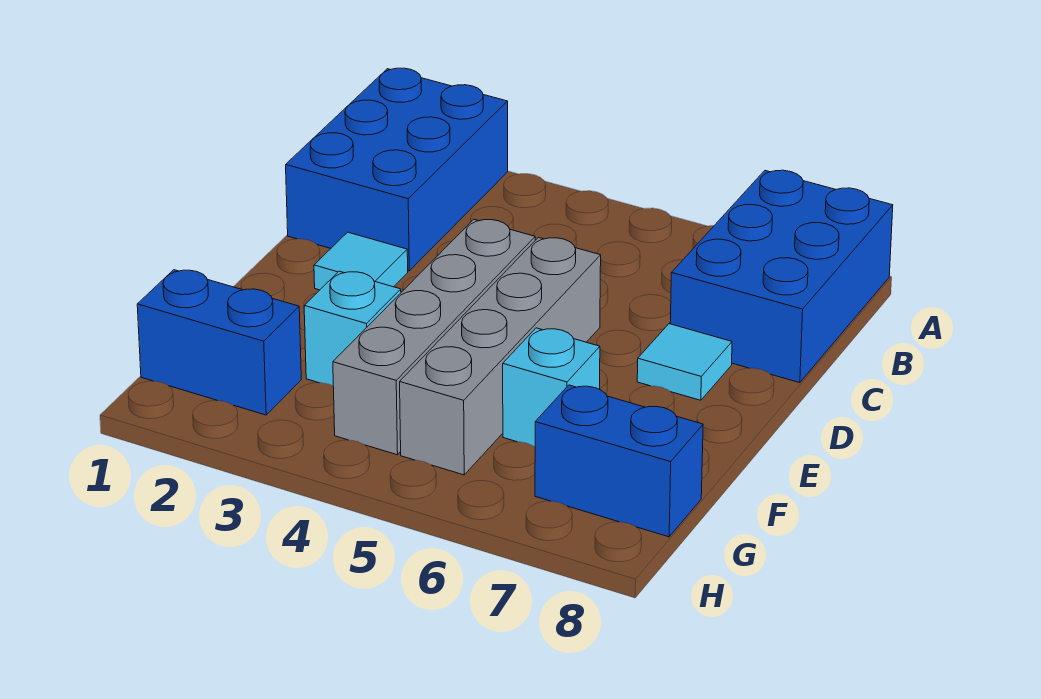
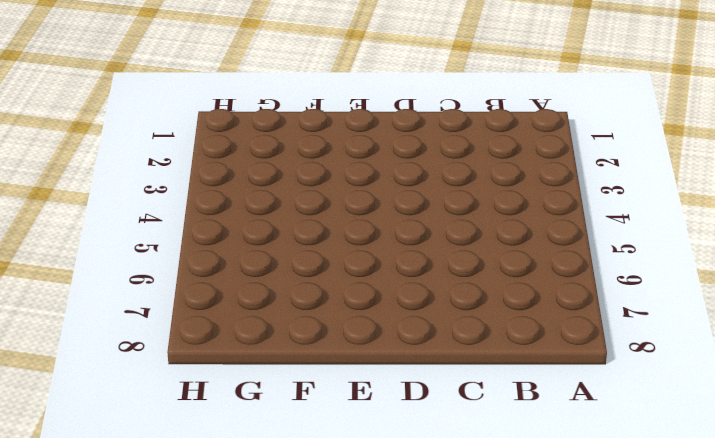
none -> blue brick A1:C2 level 1
none -> blue brick A7:C8 level 1

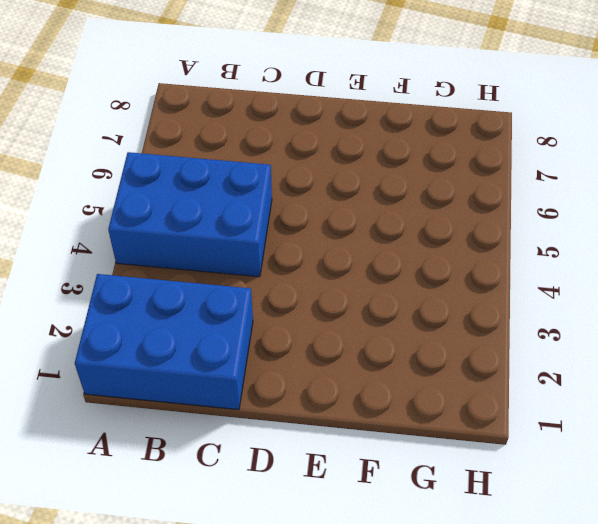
blue brick A4:C5 level 1 -> blue brick A7:C8 level 1
none -> cyan tile D2 level 1
none -> grey brick D4:G4 level 1

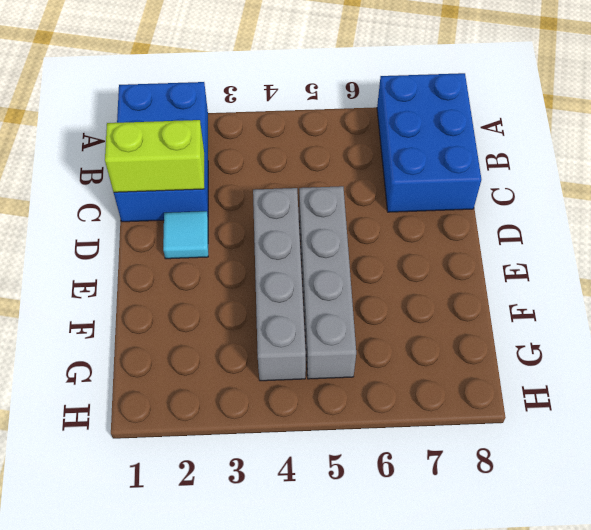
lime brick C1:C2 level 2 -> none
none -> cyan tile D7 level 1
none -> cyan brick F3 level 1

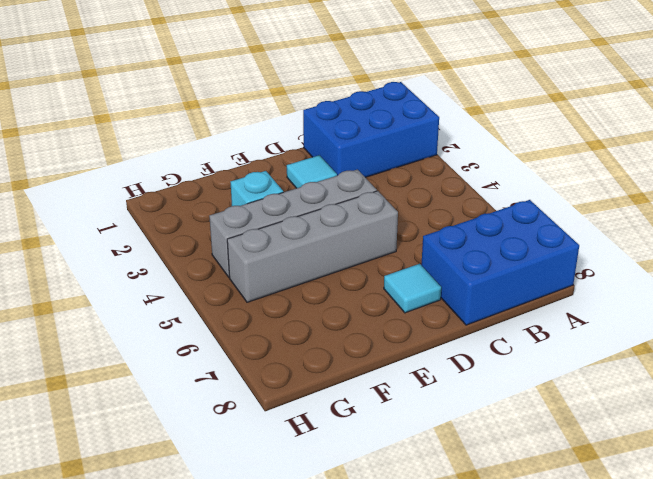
none -> cyan brick F6 level 1
none -> blue brick G1:G2 level 1

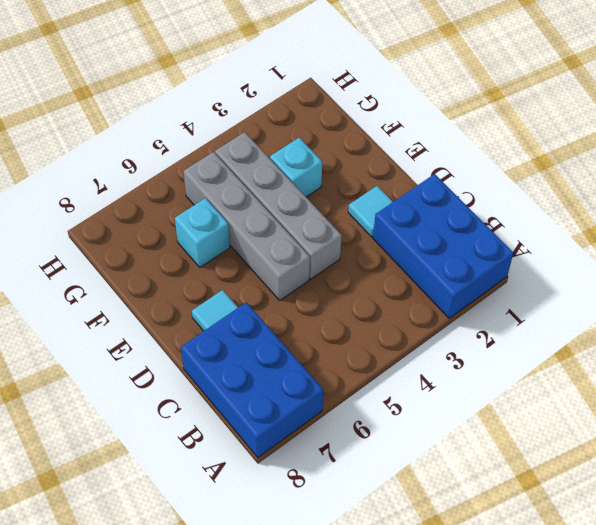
none -> blue brick G1:G2 level 1
none -> blue brick G7:G8 level 1

